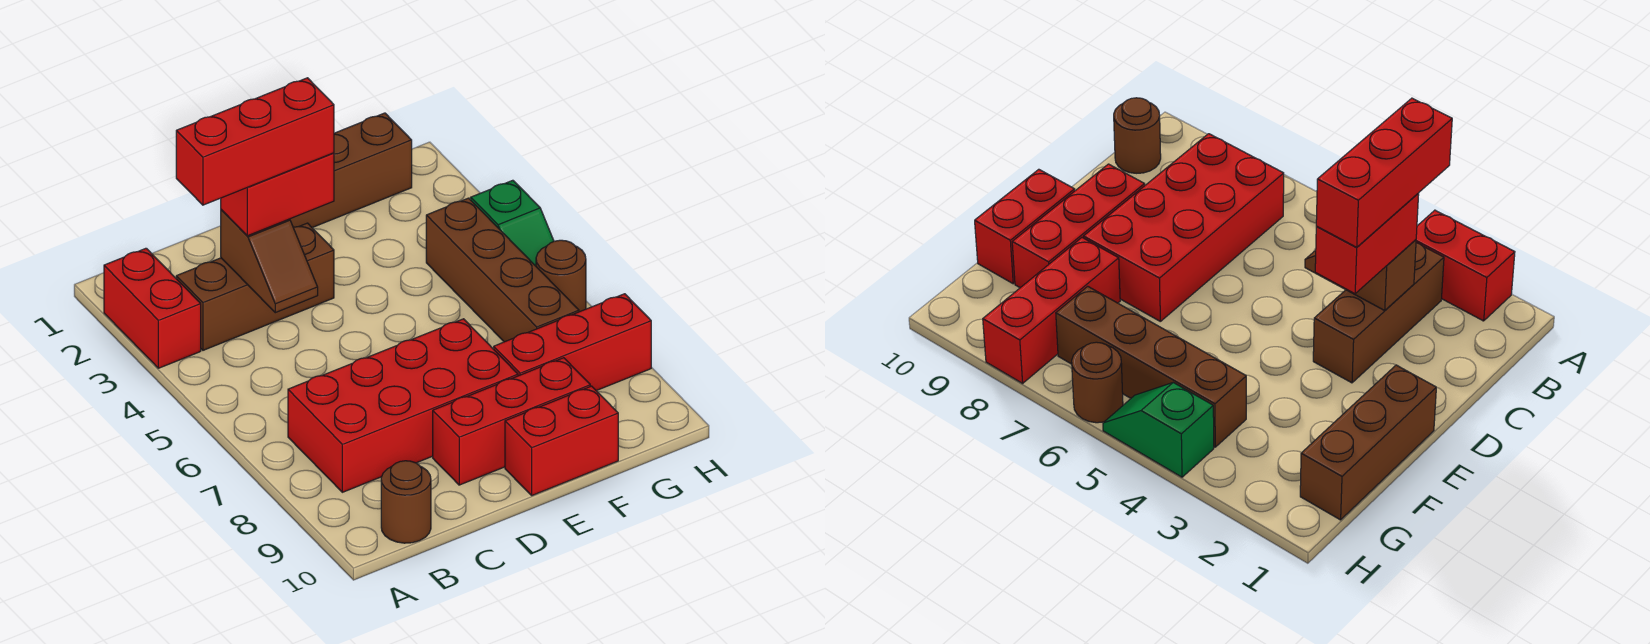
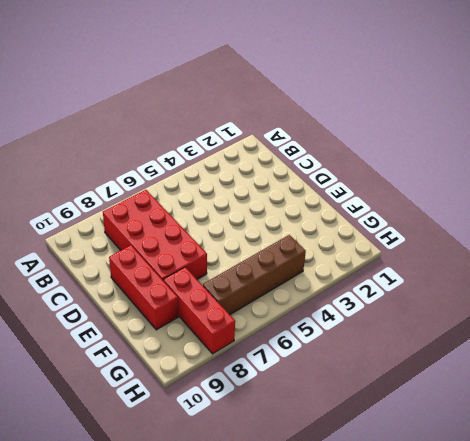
none -> red brick A2:A3 level 1
none -> brown brick B3:D3 level 1
none -> brown round brick B10 level 1

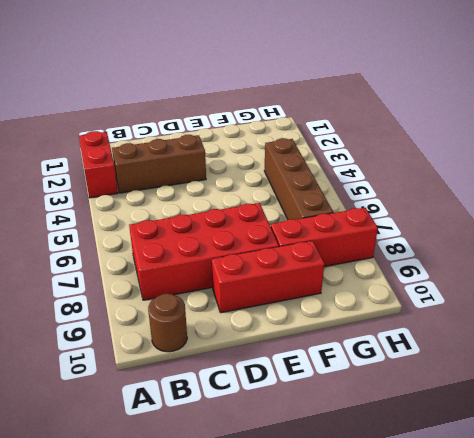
none -> brown brick E1:G1 level 1
none -> red brick E10:F10 level 1
none -> green slope H4:H5 level 1 top 4

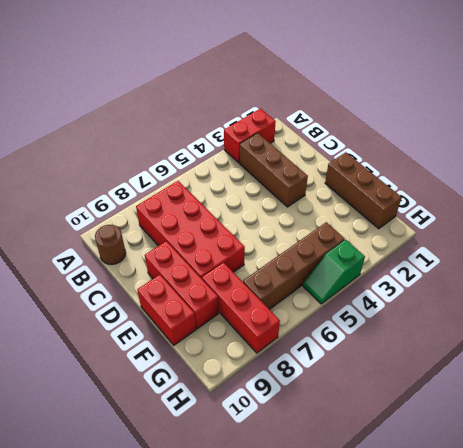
none -> brown round brick H6 level 1
none -> brown slope C3:C4 level 2 top 3
none -> red brick C3:D3 level 3

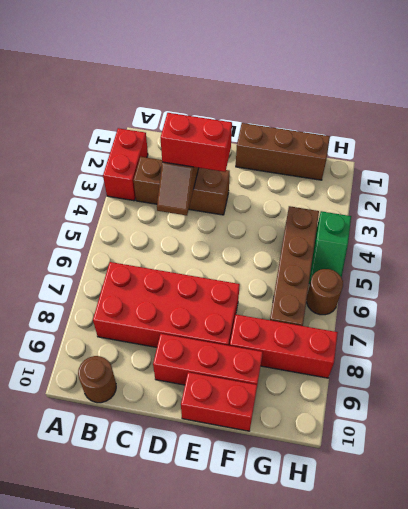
none -> red brick B3:D3 level 4

